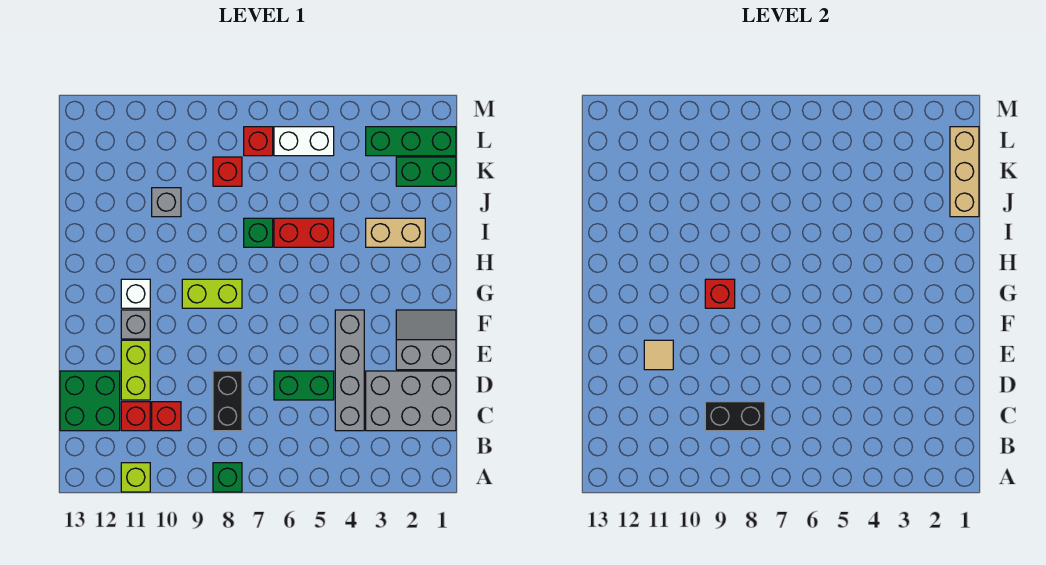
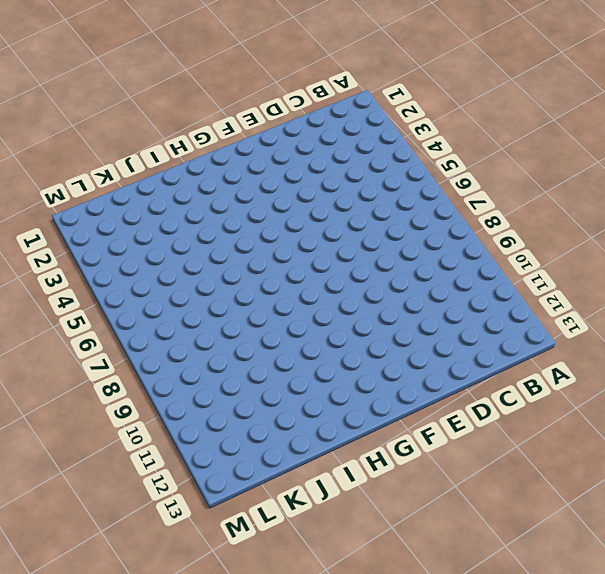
none -> green brick A8 level 1
none -> lime brick A11 level 1
none -> grey brick C1:D3 level 1

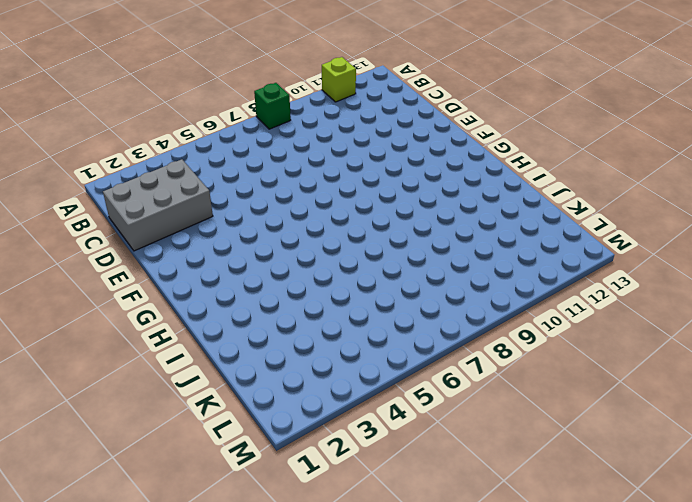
none -> grey brick C4:F4 level 1
none -> black brick C8:D8 level 1
none -> red brick C10 level 1

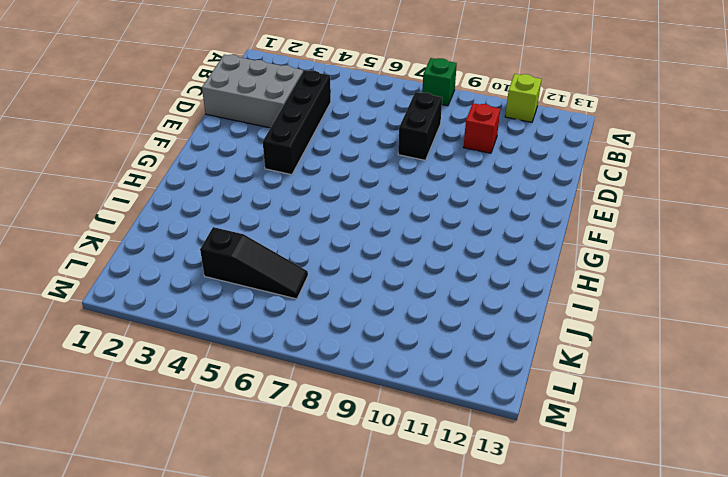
black brick C4:F4 level 1 -> grey brick C4:F4 level 1
black slope K4:K6 level 1 top 4 -> none
none -> red brick C11 level 1
none -> green brick C12:D13 level 1
none -> green brick D5:D6 level 1

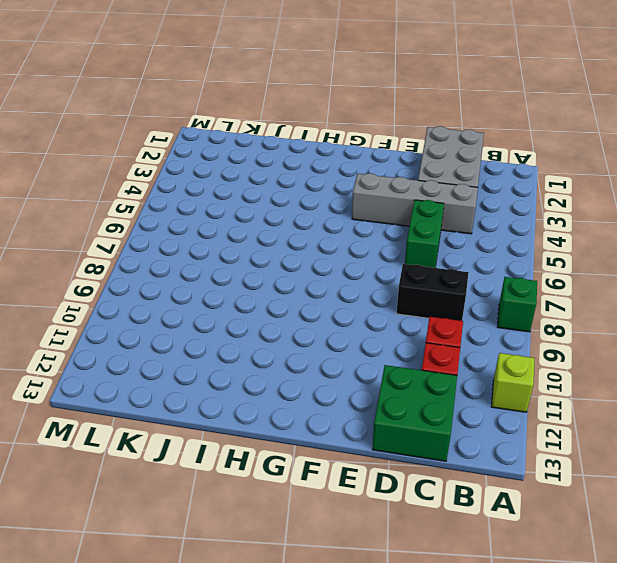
none -> lime brick D11:E11 level 1
none -> grey slope E1:F2 level 1 top E
none -> grey brick F11 level 1

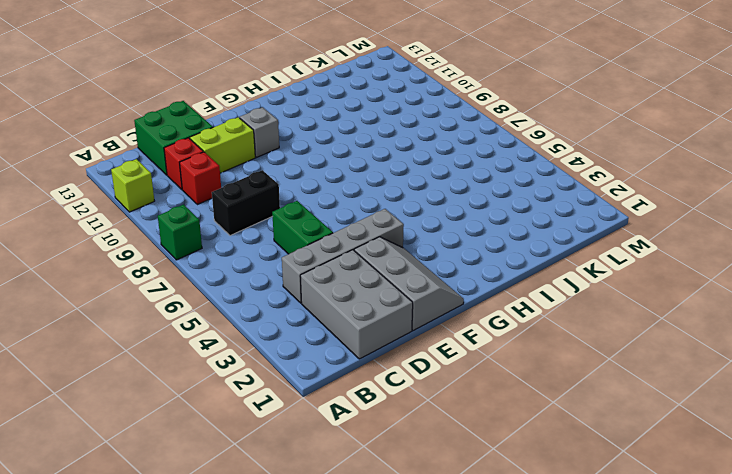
grey slope E1:F3 level 1 top E -> grey slope E1:F2 level 1 top E
none -> lime brick G8:G9 level 1
none -> white brick G11 level 1
none -> tan brick I2:I3 level 1

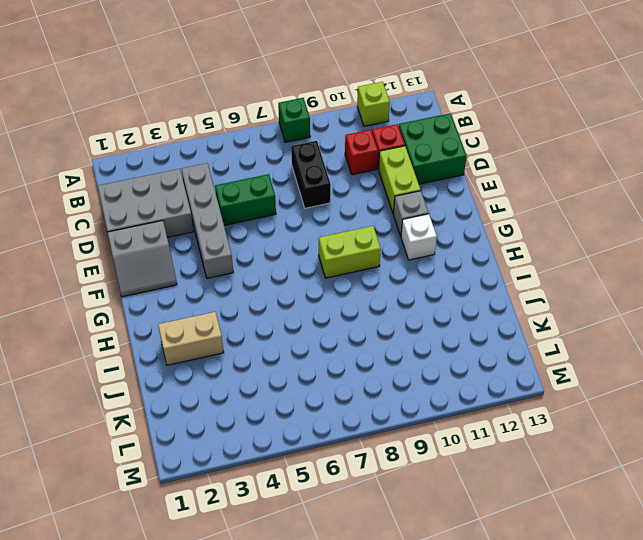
none -> red brick I5:I6 level 1
none -> green brick I7 level 1
none -> grey brick J10 level 1

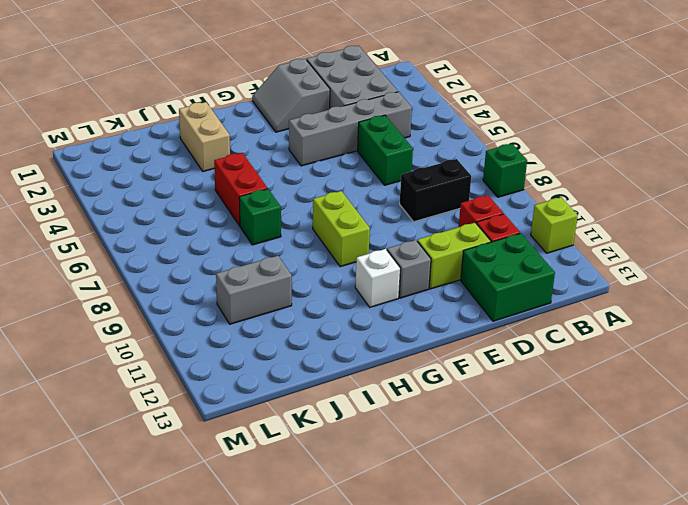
grey brick J10:K10 level 1 -> grey brick J10 level 1
none -> green brick K1:K2 level 1
none -> red brick K8 level 1
none -> green brick L1:L3 level 1

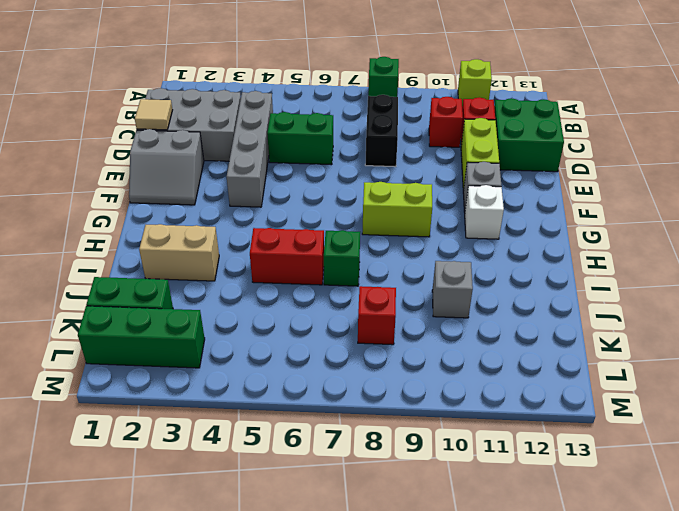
tan tile D1 level 2 -> tan tile E11 level 2
none -> white brick L5:L6 level 1
none -> red brick L7 level 1
none -> black brick C8:C9 level 2

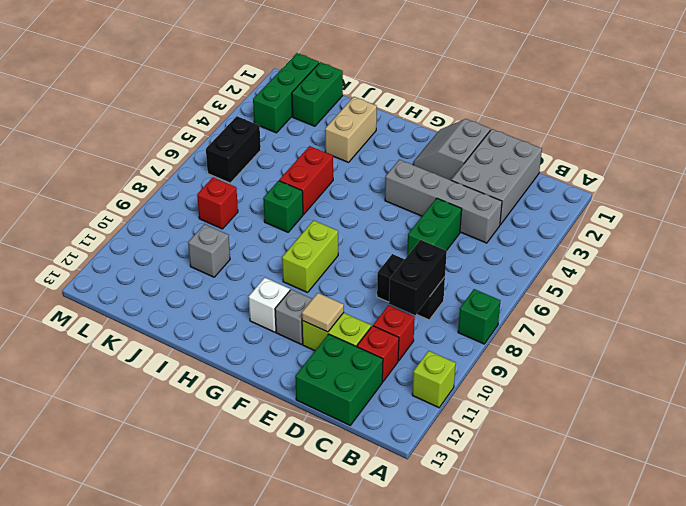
black brick L5:L6 level 1 -> white brick L5:L6 level 1
none -> red brick L7 level 1
none -> red brick G9 level 2
none -> tan brick J1:L1 level 2

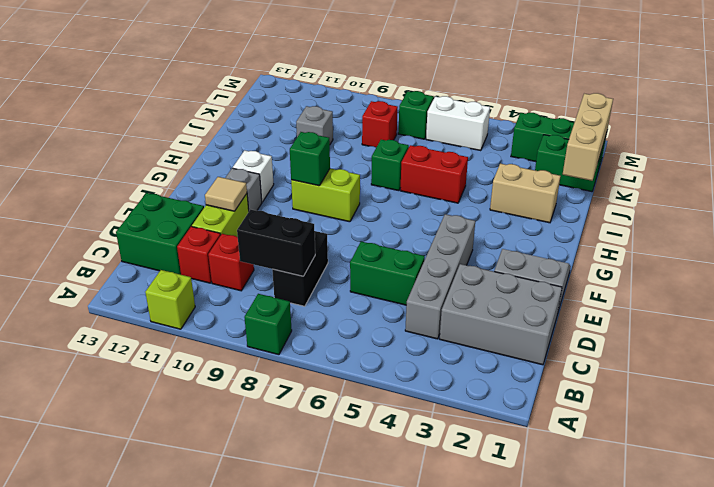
green brick G9 level 2 -> red brick G9 level 2
green brick L7 level 1 -> red brick L7 level 1

